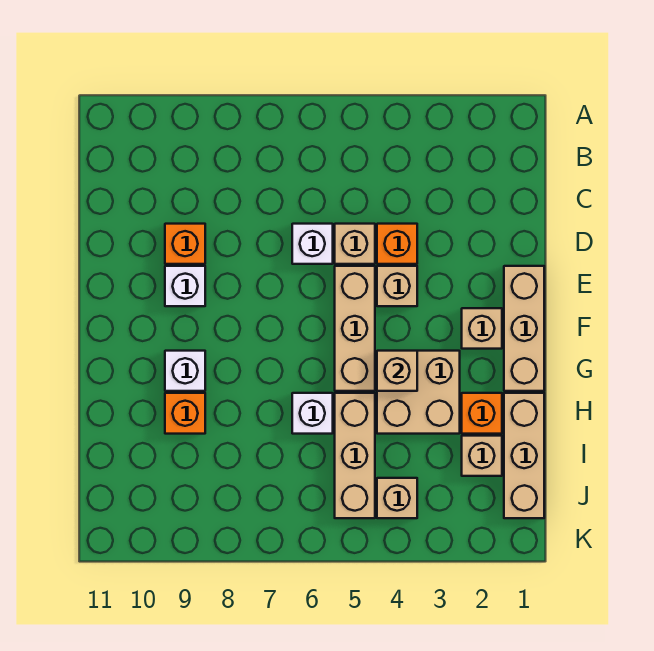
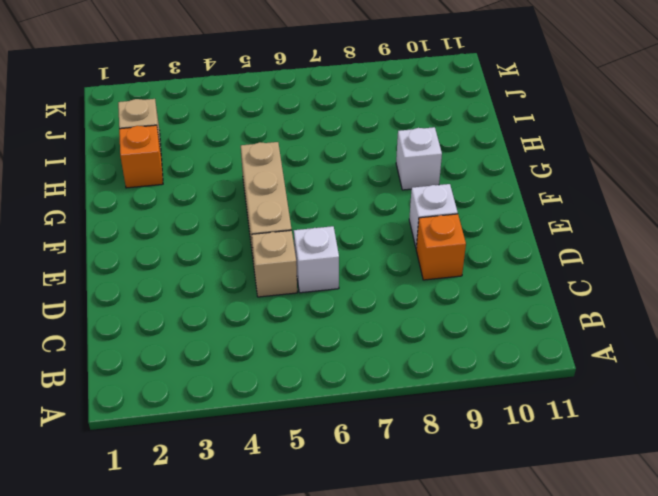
none -> orange brick D4 level 1
none -> tan brick E1:G1 level 1
none -> tan brick E4 level 1

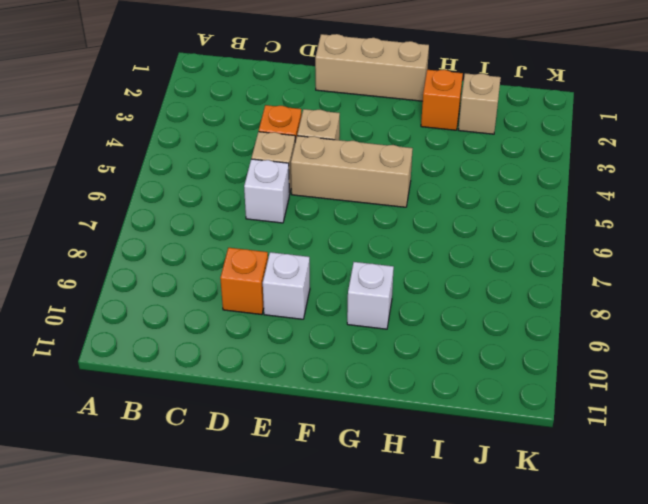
none -> tan brick F2 level 1
none -> tan brick G3:H4 level 1
none -> tan brick H1:J1 level 1

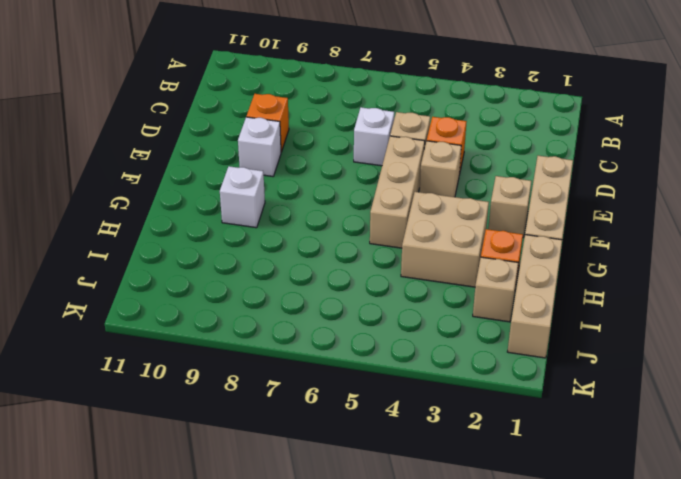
none -> tan brick H5:J5 level 1
none -> white brick H6 level 1
none -> orange brick H9 level 1

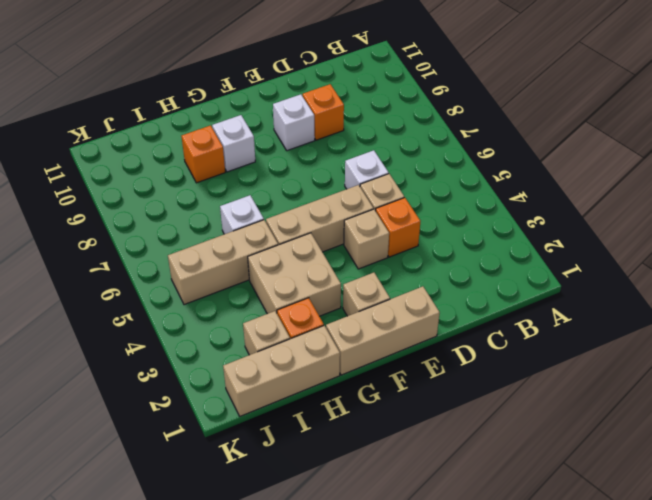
none -> tan brick J4 level 1
none -> tan brick G4 level 2

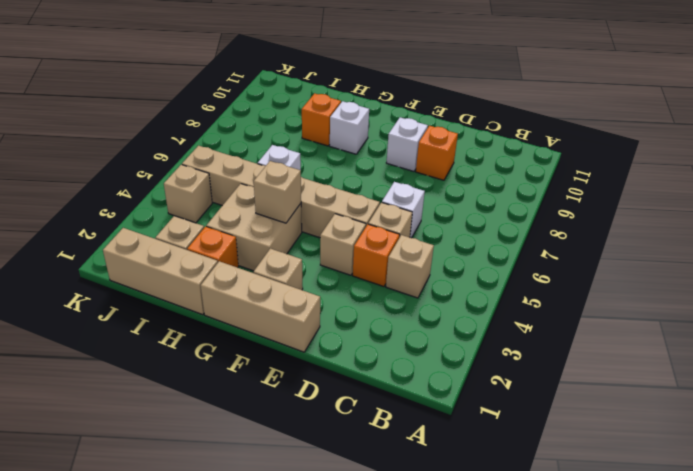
tan brick C4 level 1 -> none

